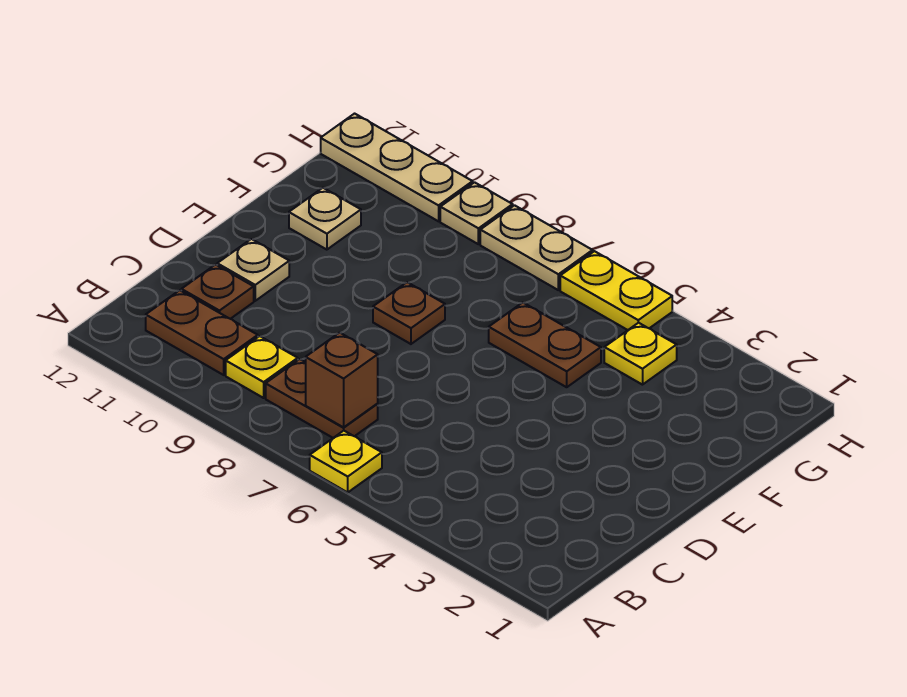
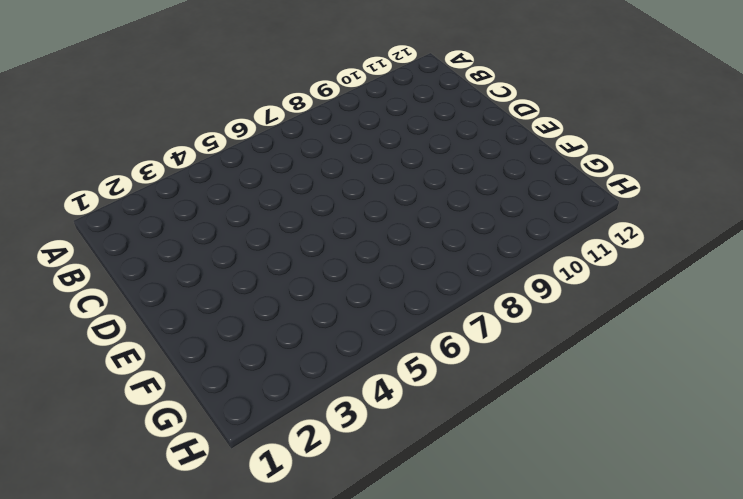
none -> yellow plate A6 level 1
none -> brown plate B7:B8 level 1
none -> yellow plate B9 level 1

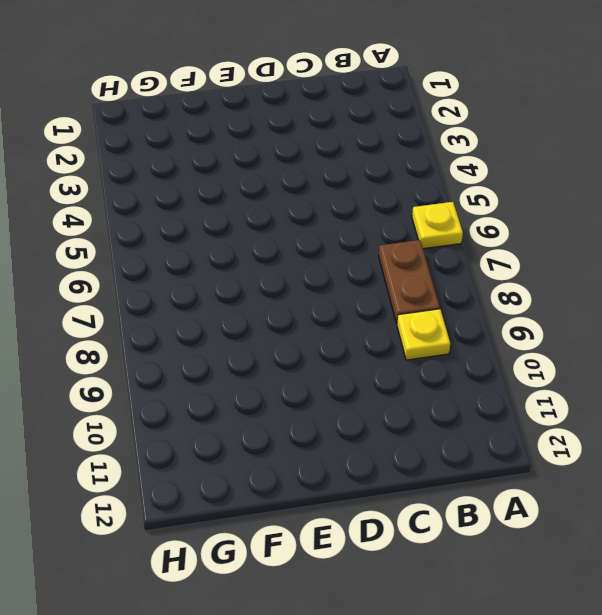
none -> brown plate B10:B11 level 1
none -> brown plate C11 level 1
none -> tan plate D11 level 1

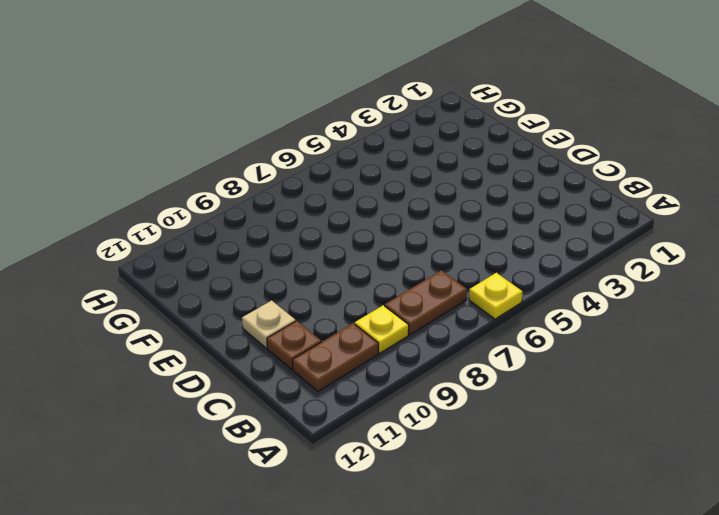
none -> brown plate E8 level 1
none -> brown plate F5:F6 level 1
none -> tan plate F11 level 1

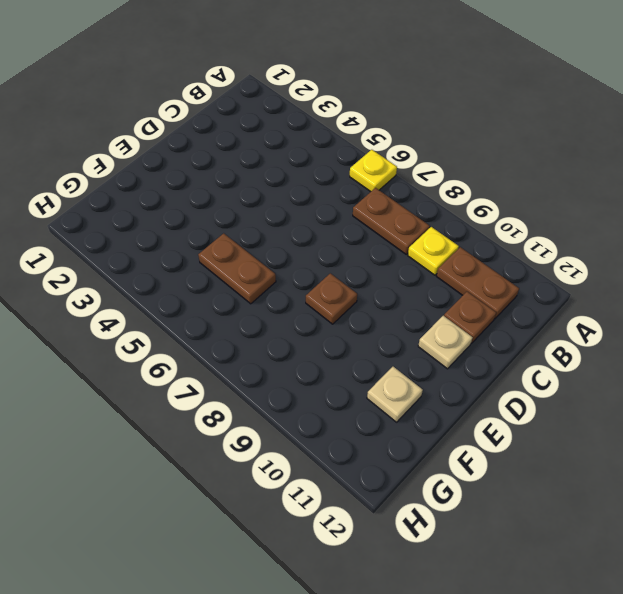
none -> yellow plate G4 level 1
none -> yellow plate H5:H6 level 1
none -> tan plate H7:H8 level 1

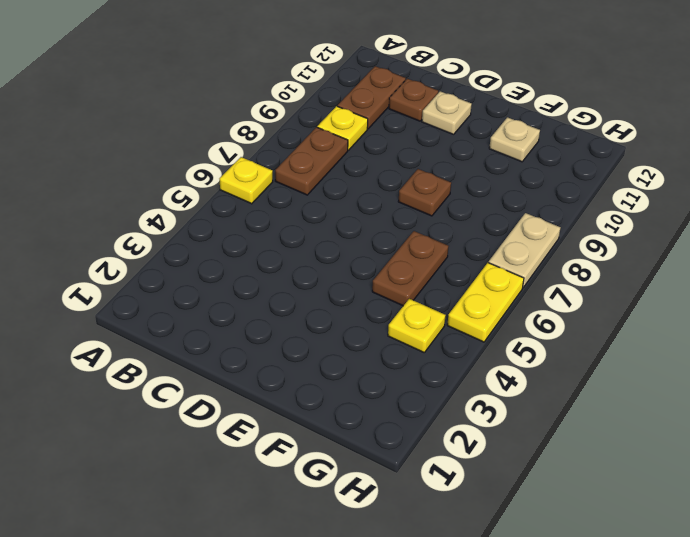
none -> tan plate H9 level 1
none -> tan plate H10:H12 level 1
none -> brown brick B7 level 2

